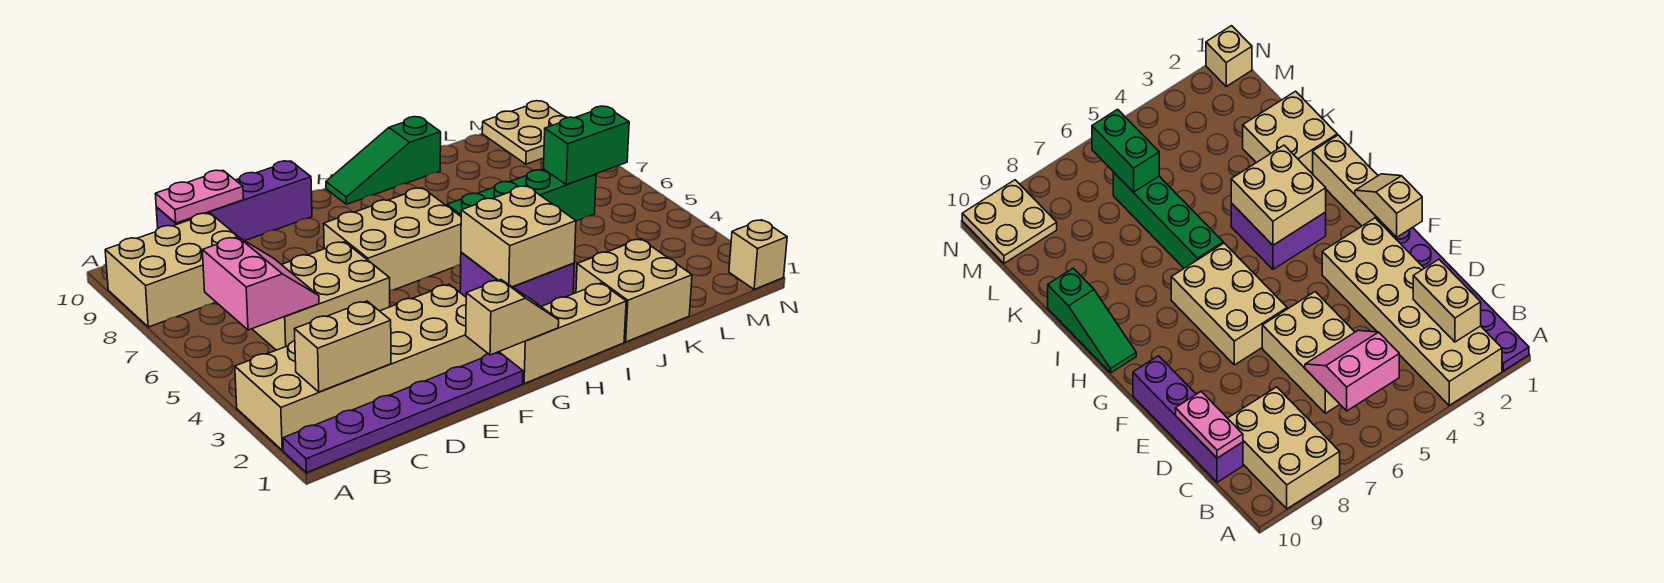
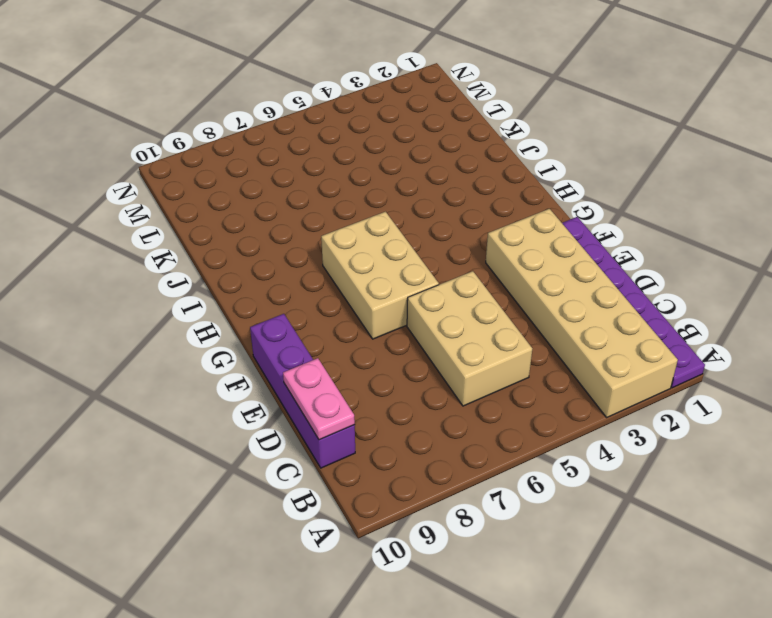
none -> tan brick A8:C9 level 1
none -> tan brick G1:I1 level 1
none -> purple brick H3:I4 level 1

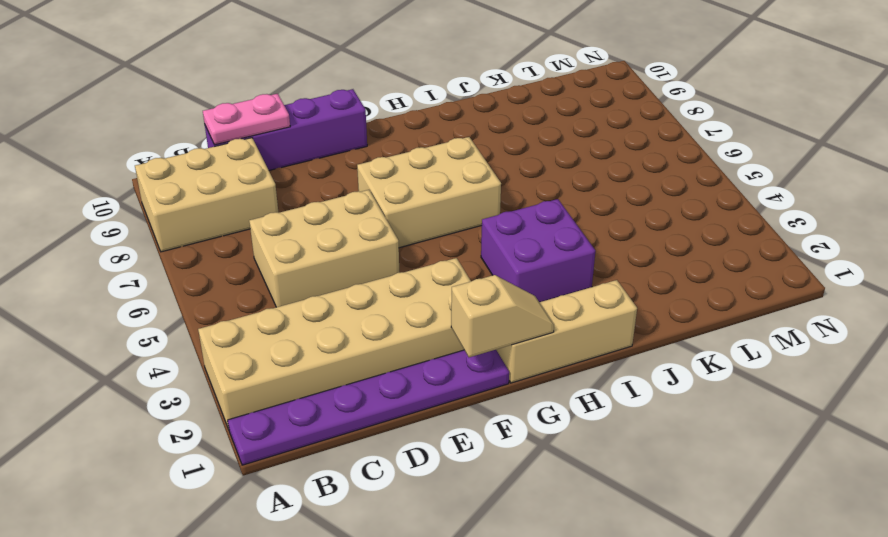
none -> green slope H10:J10 level 1 top J
none -> green brick I6:L6 level 1
none -> tan brick J1:K2 level 1

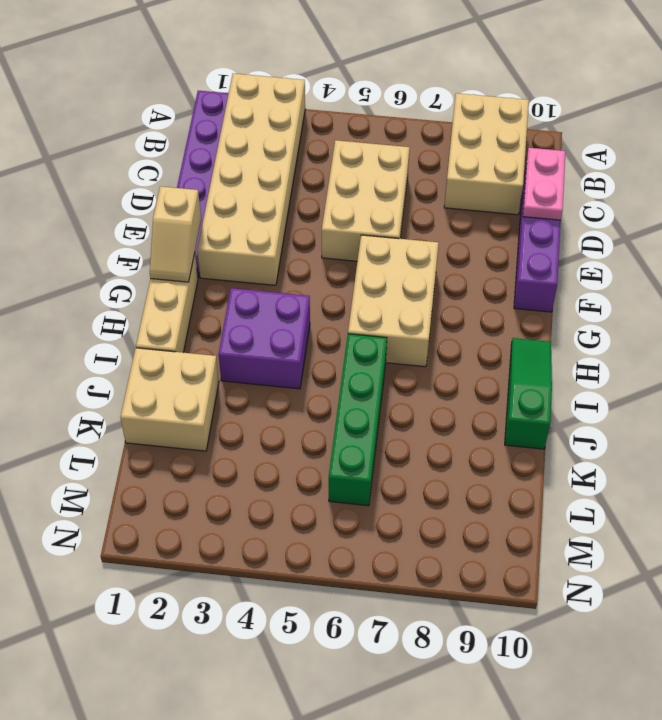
none -> tan plate M9:N10 level 1
none -> tan brick N1 level 1
none -> tan brick B2:C2 level 2

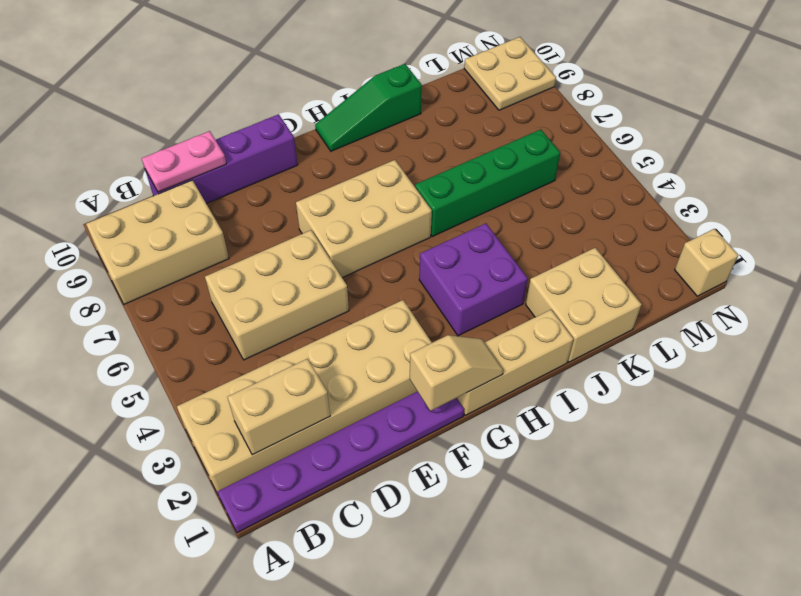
none -> pink slope B5:C6 level 2 top B
none -> tan brick H3:I4 level 2
none -> green brick L6:M6 level 2

